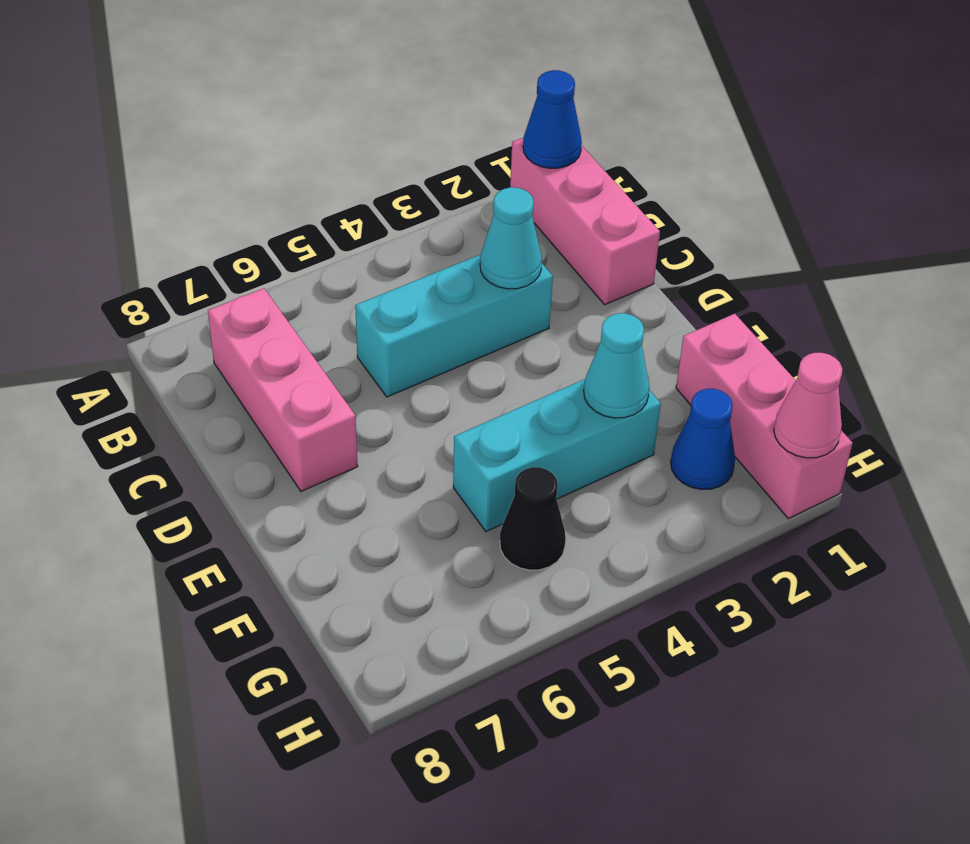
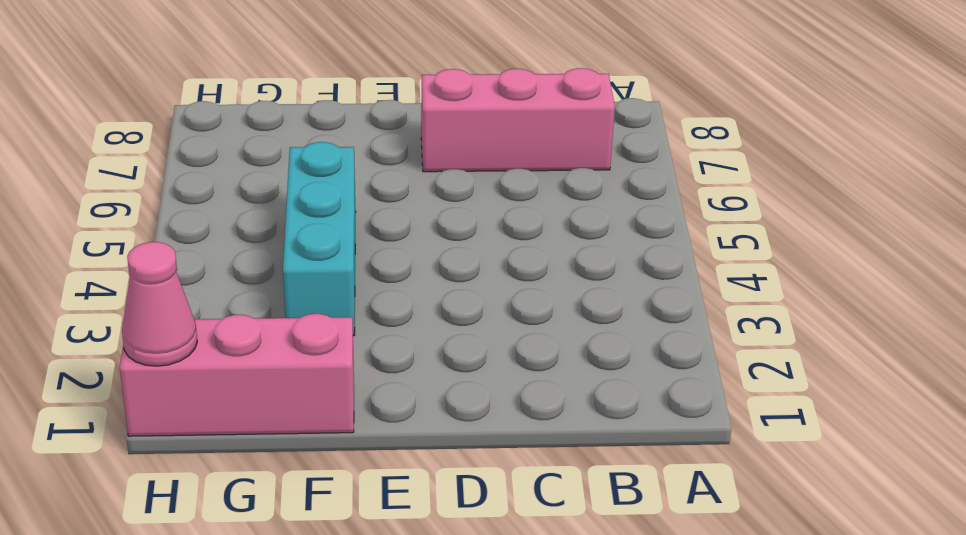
none -> pink brick A1:C1 level 1
none -> cyan brick C3:C5 level 1

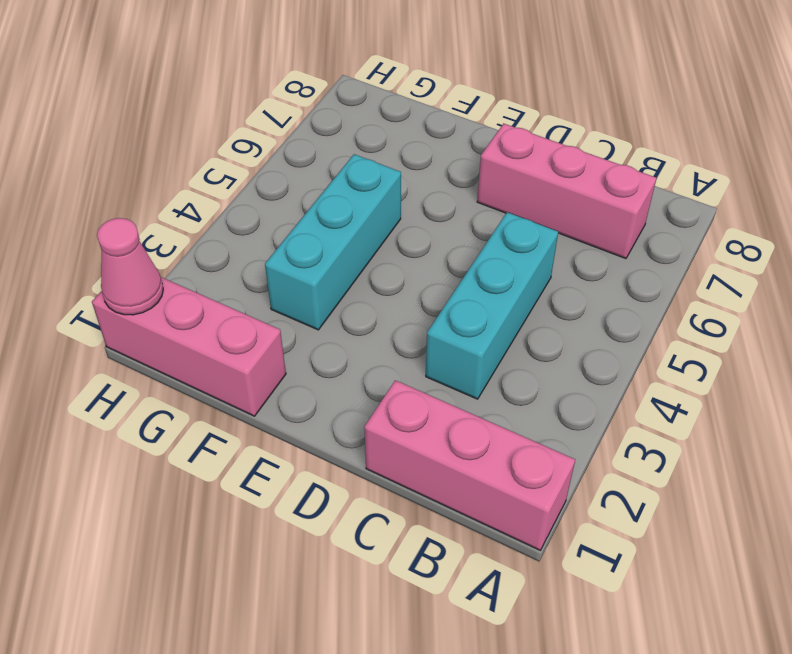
none -> blue cone G2 level 1
none -> black cone G5 level 1

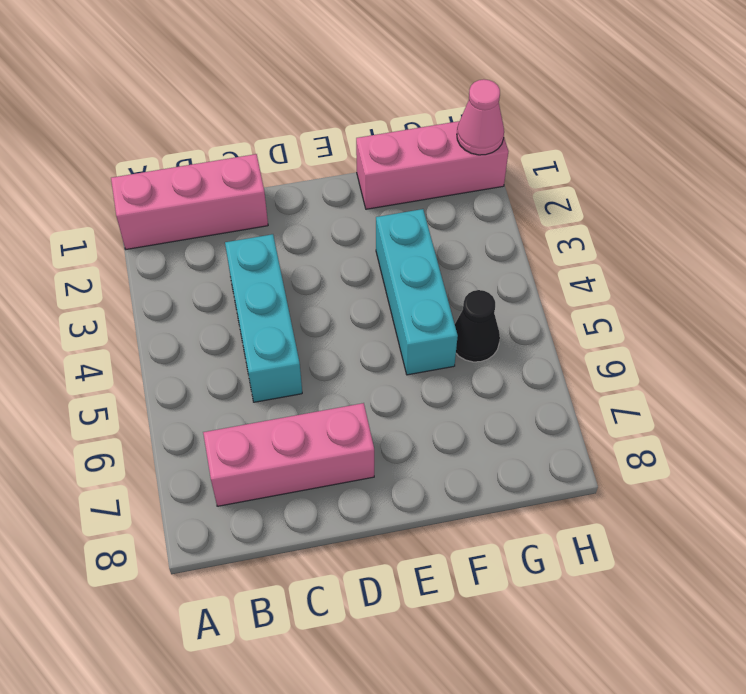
none -> blue cone G2 level 1
none -> blue cone A1 level 2

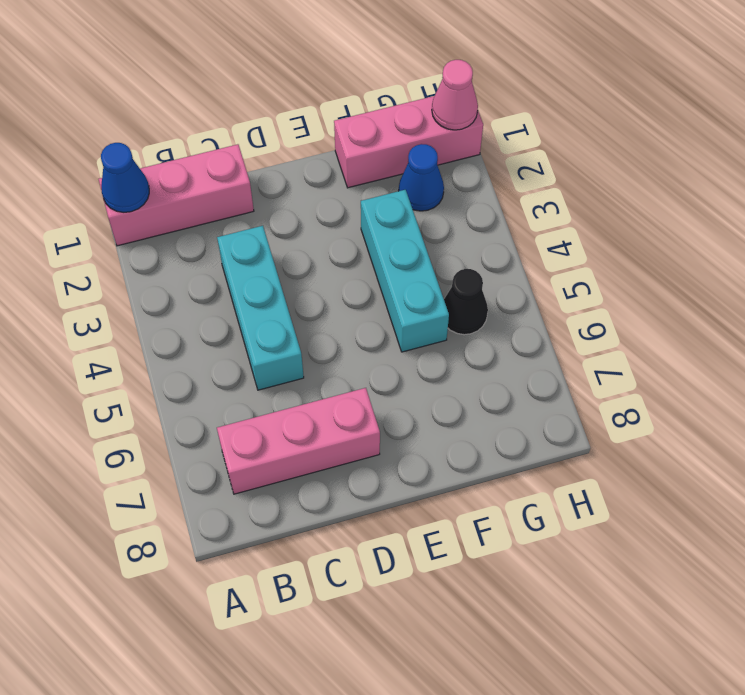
none -> cyan cone C3 level 2
none -> cyan cone F3 level 2

